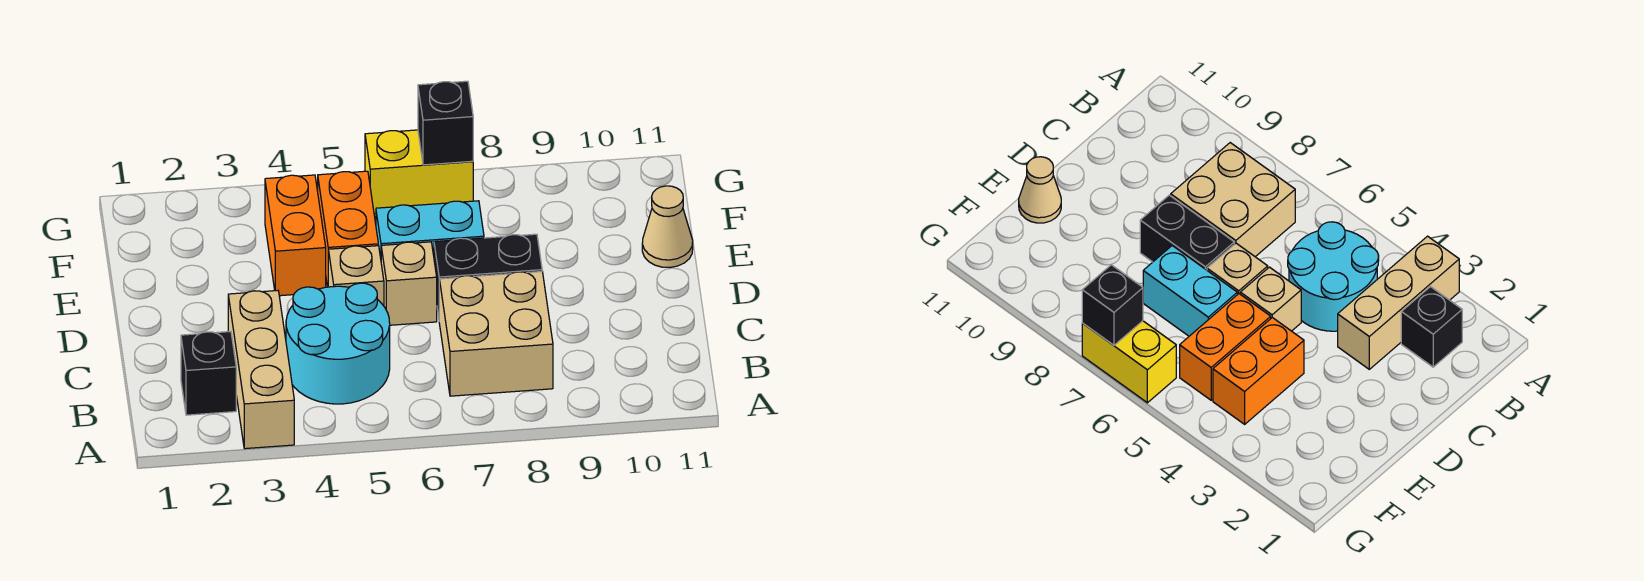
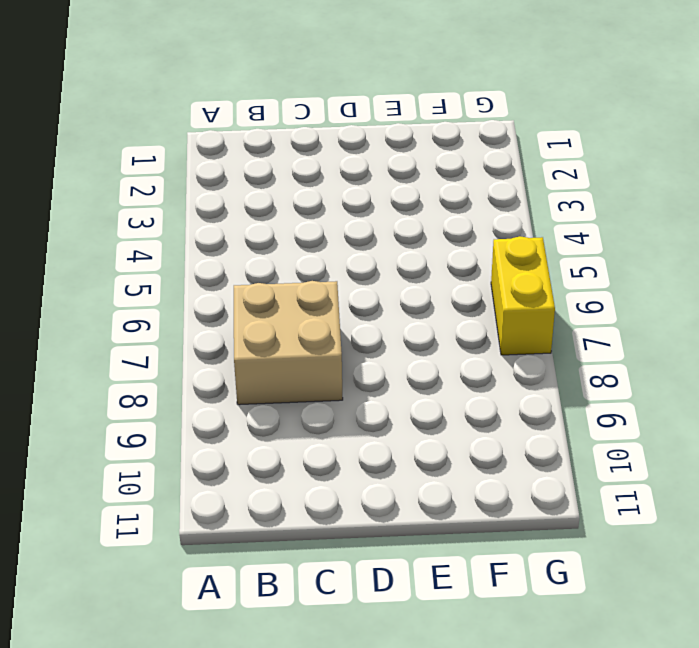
none -> tan brick A3:C3 level 1
none -> black brick B2 level 1
none -> cyan round brick B4:C5 level 1

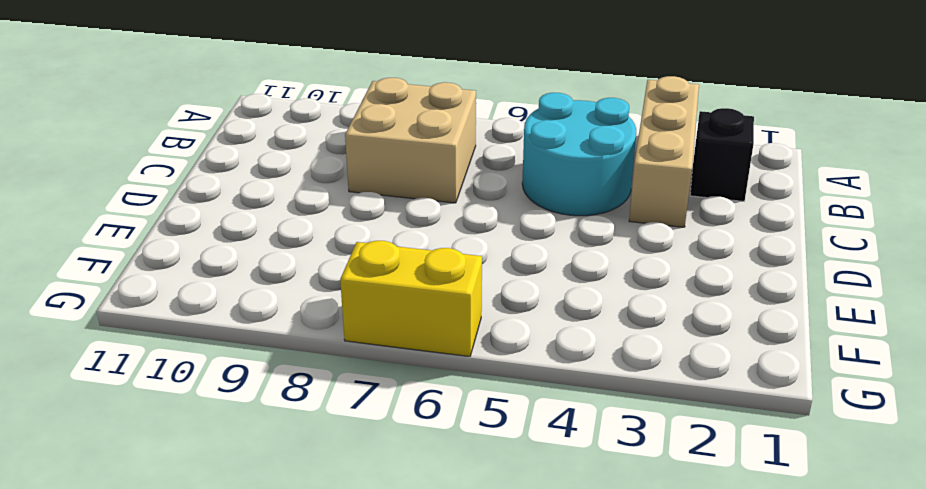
none -> tan brick D5 level 1
none -> tan brick D6 level 1
none -> black brick D7:D8 level 1

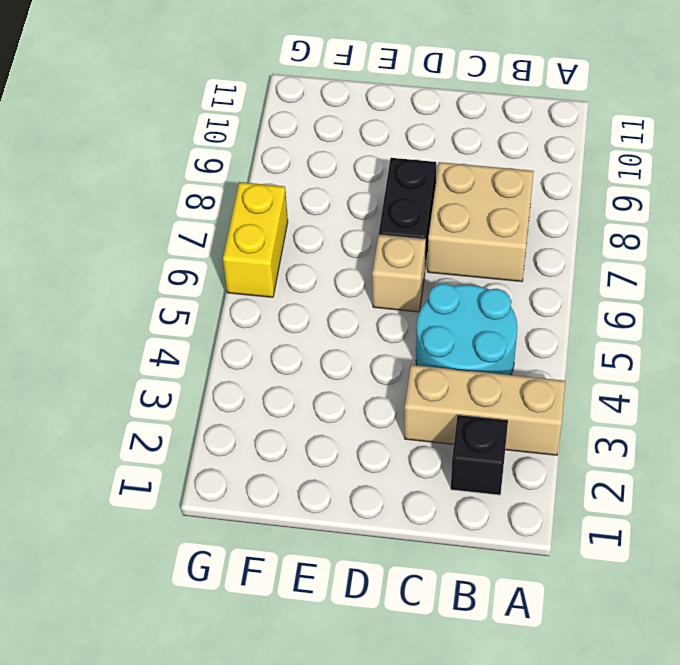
none -> tan brick D5 level 1
none -> orange brick E4:F4 level 1
none -> orange brick E5:F5 level 1

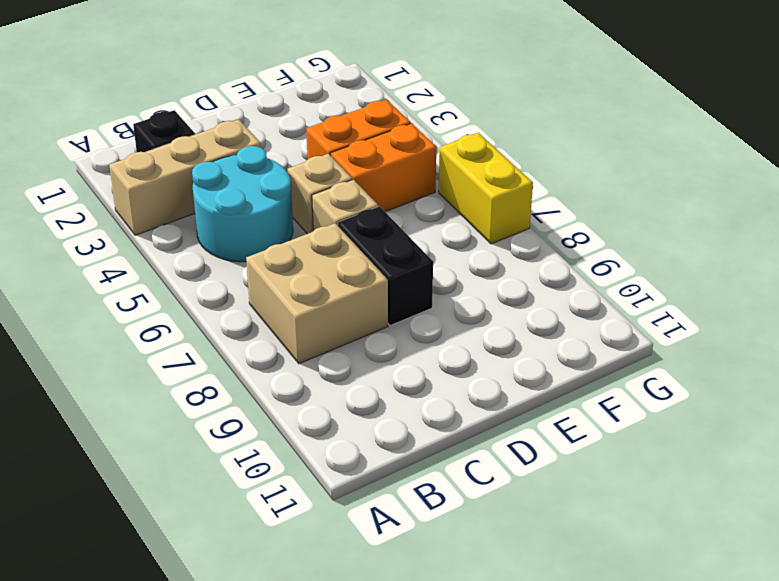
none -> cyan brick E6:E7 level 1
none -> tan cone E11 level 1
none -> black brick G7 level 2

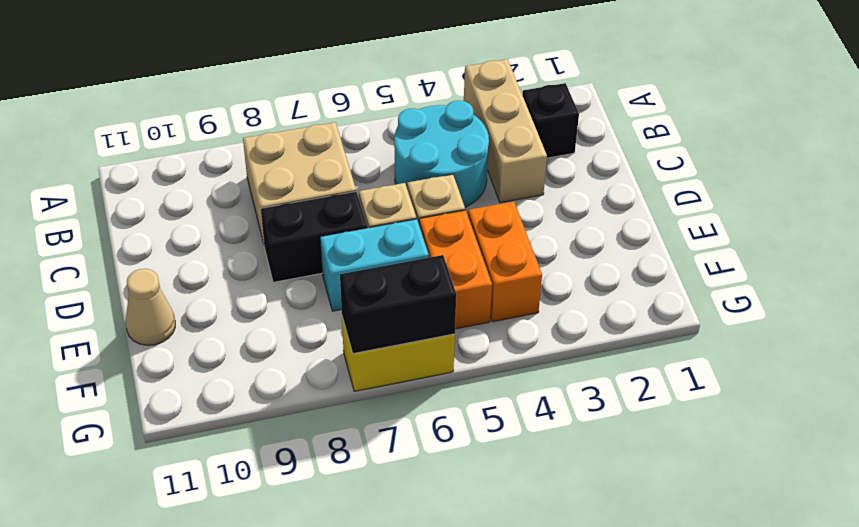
black brick G6:G7 level 2 -> black brick G7 level 2

